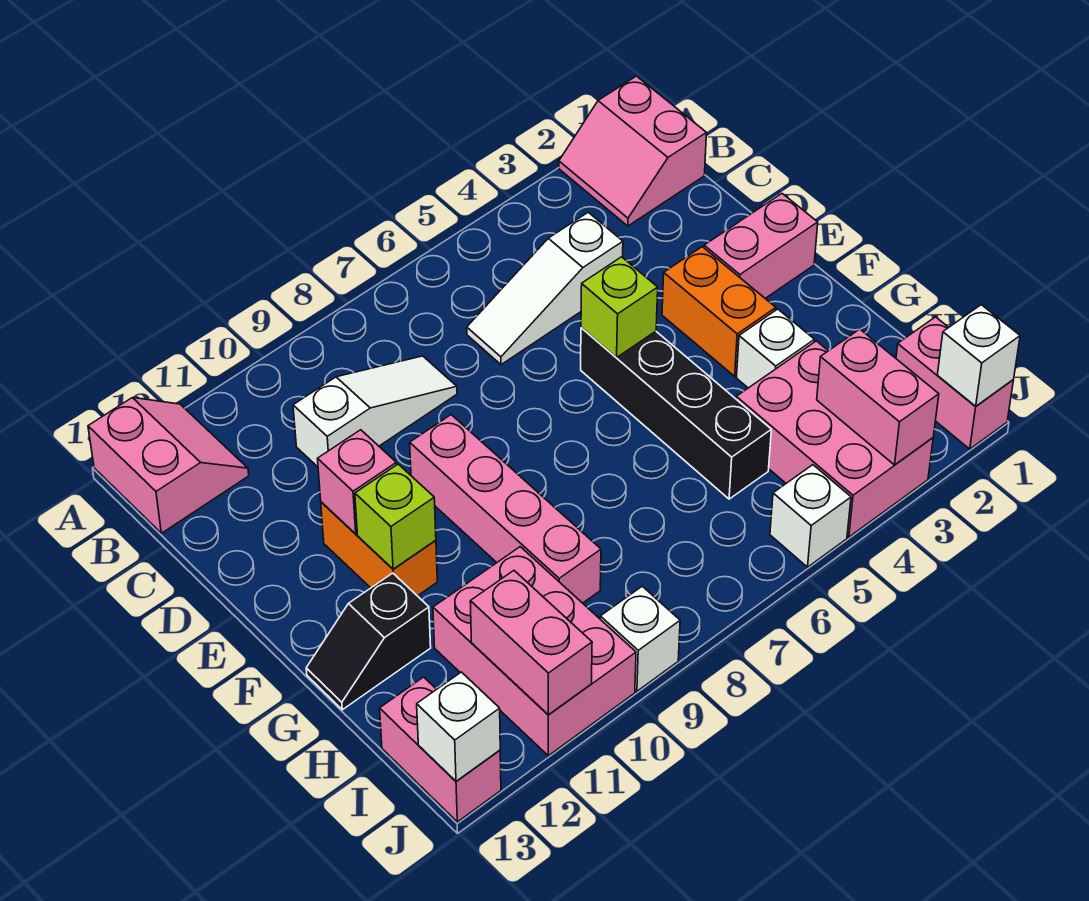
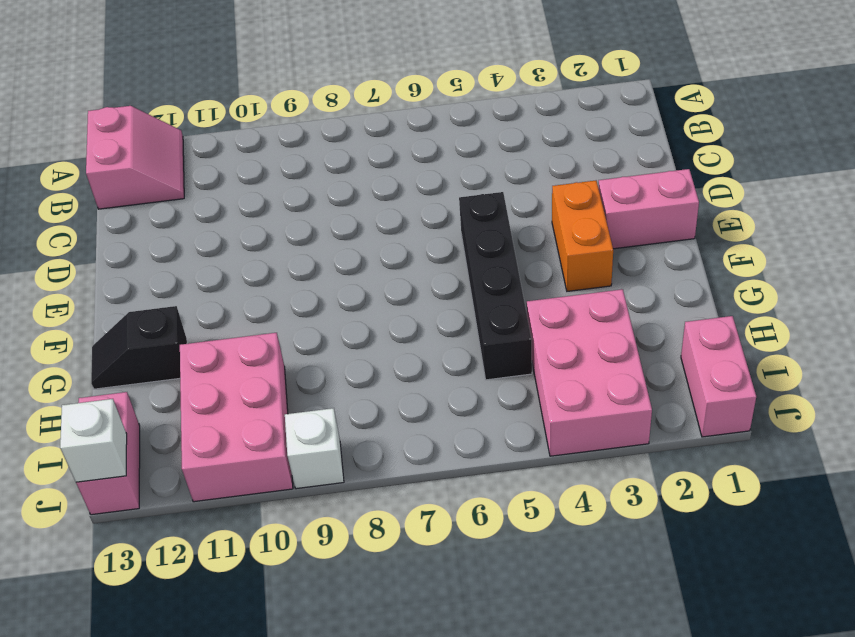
none -> pink slope A1:B2 level 1 top 1
none -> white slope C4:C6 level 1 top 4
none -> white slope C8:C10 level 1 top 10

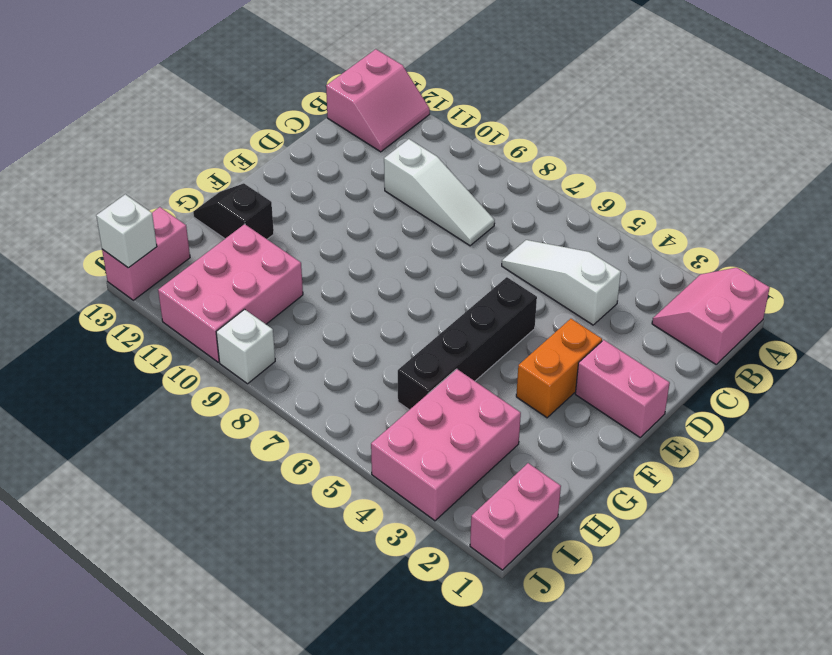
none -> pink brick E9:H9 level 1
none -> orange brick E11:F11 level 1
none -> white brick G3 level 1

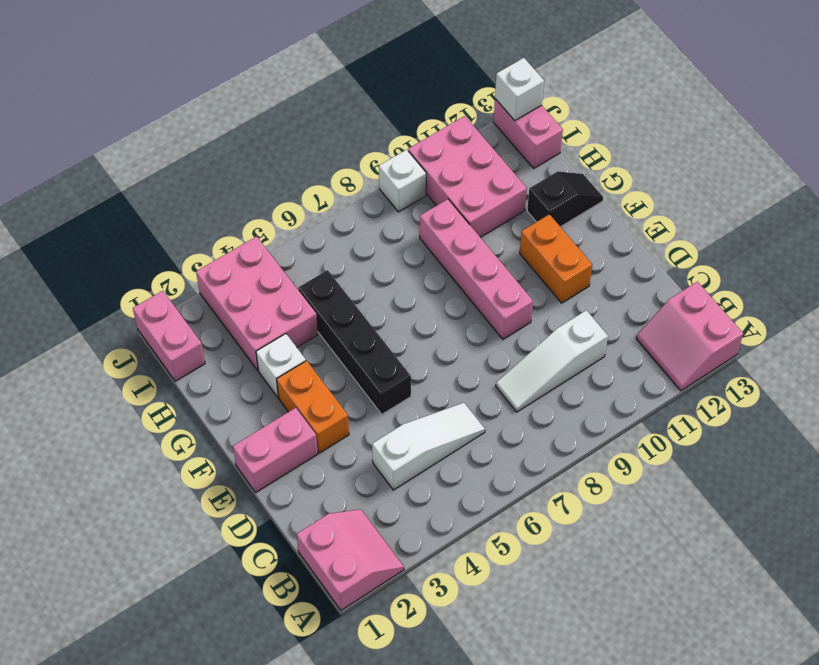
none -> white brick J5 level 1
none -> lime brick E5 level 2
none -> pink brick E11 level 2

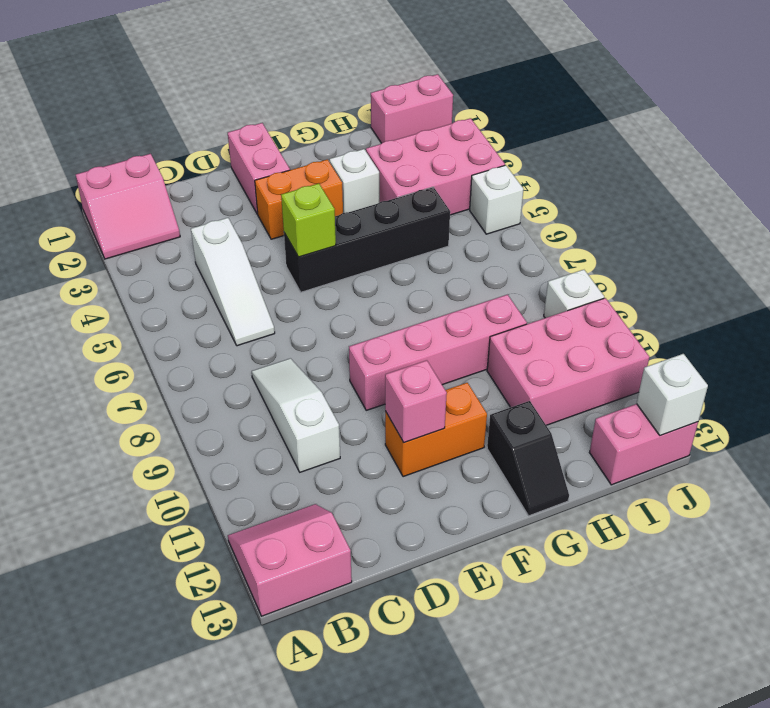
none -> lime brick F11 level 2
none -> pink brick I3:J3 level 2
none -> pink brick I11:J11 level 2

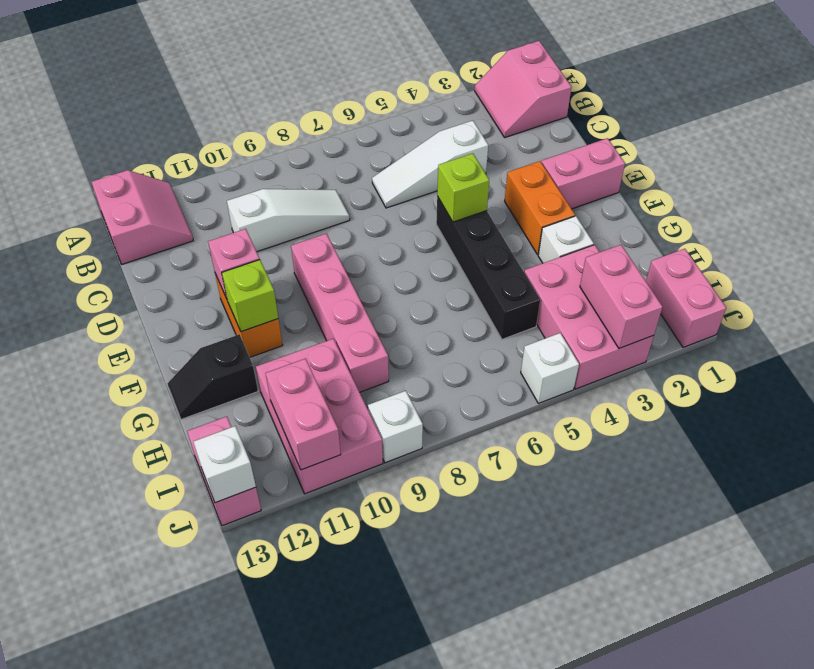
none -> white brick J1 level 2

